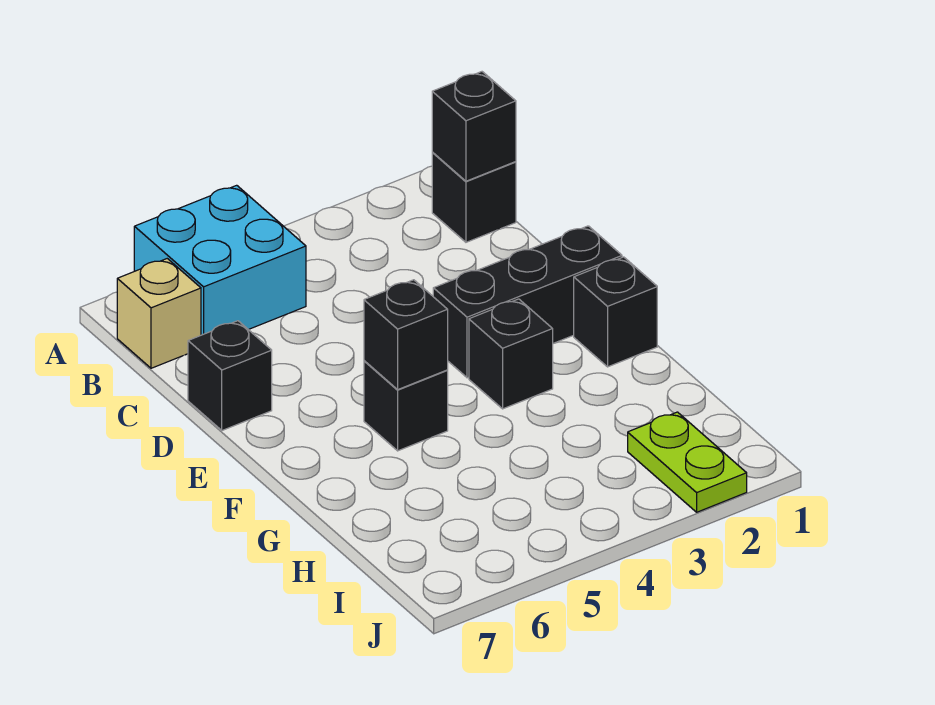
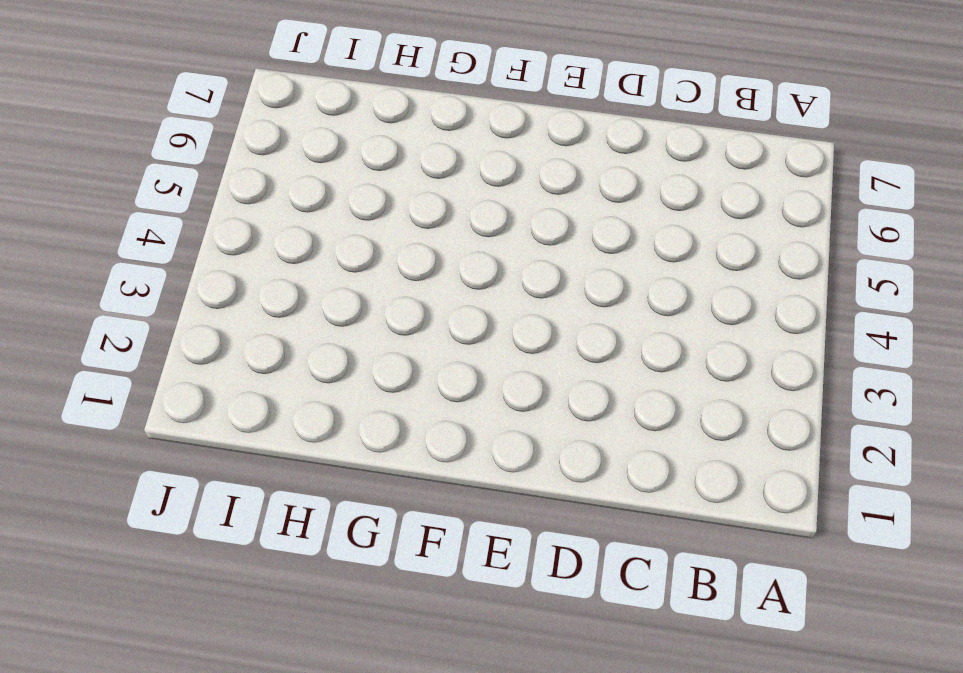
none -> cyan brick A5:B6 level 1
none -> black brick B1 level 1

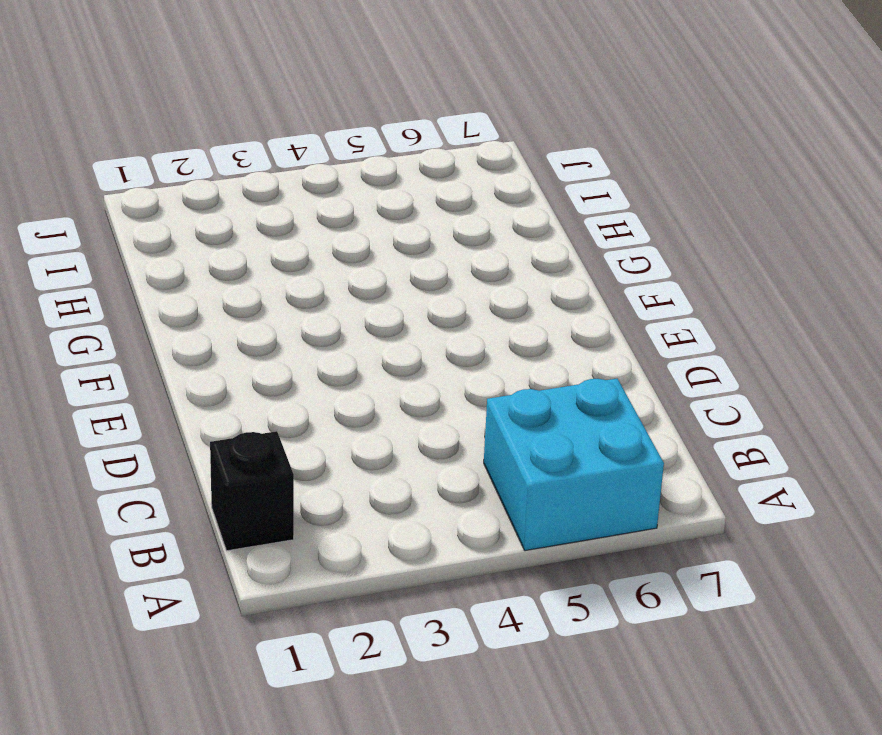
none -> tan brick B7 level 1
none -> black brick D7 level 1

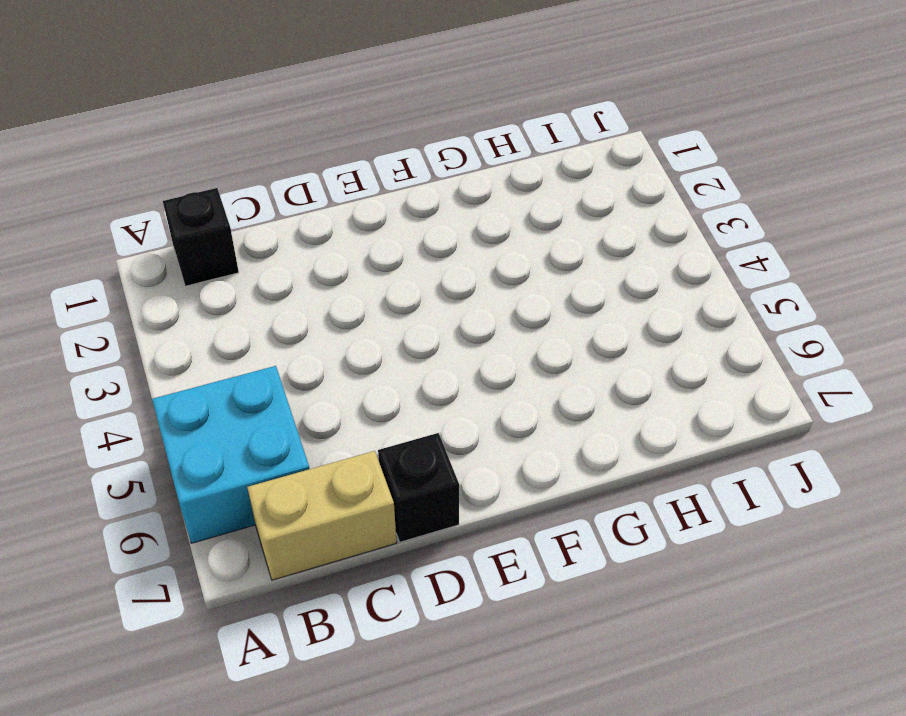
tan brick B7:C7 level 1 -> tan brick B7 level 1
none -> black brick E1:E3 level 1
none -> black brick F1 level 1

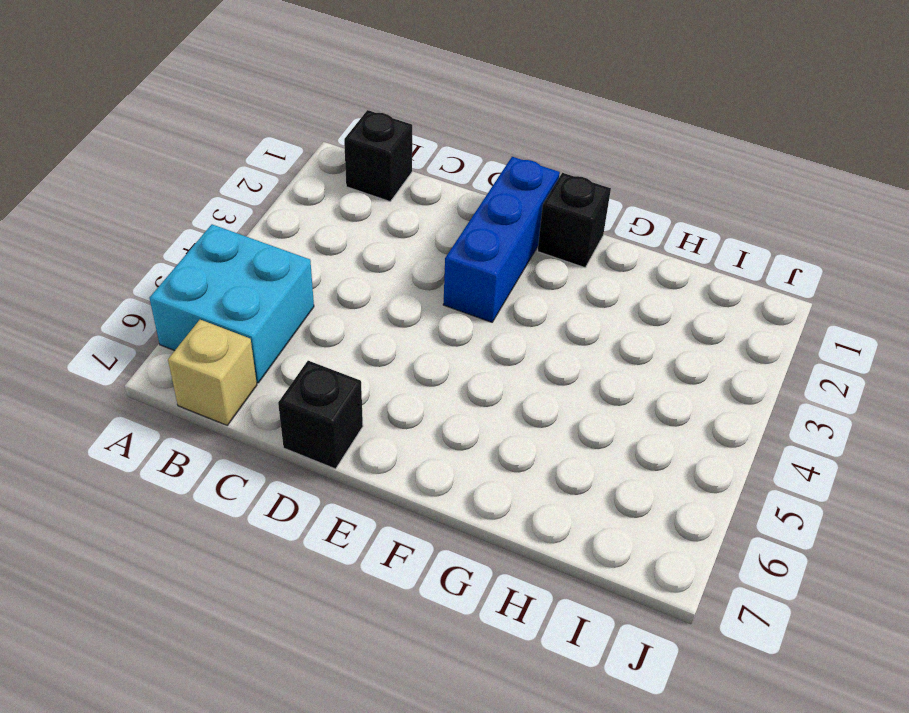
blue brick E1:E3 level 1 -> black brick E1:E3 level 1
none -> black brick F3 level 1
none -> black brick F5 level 1

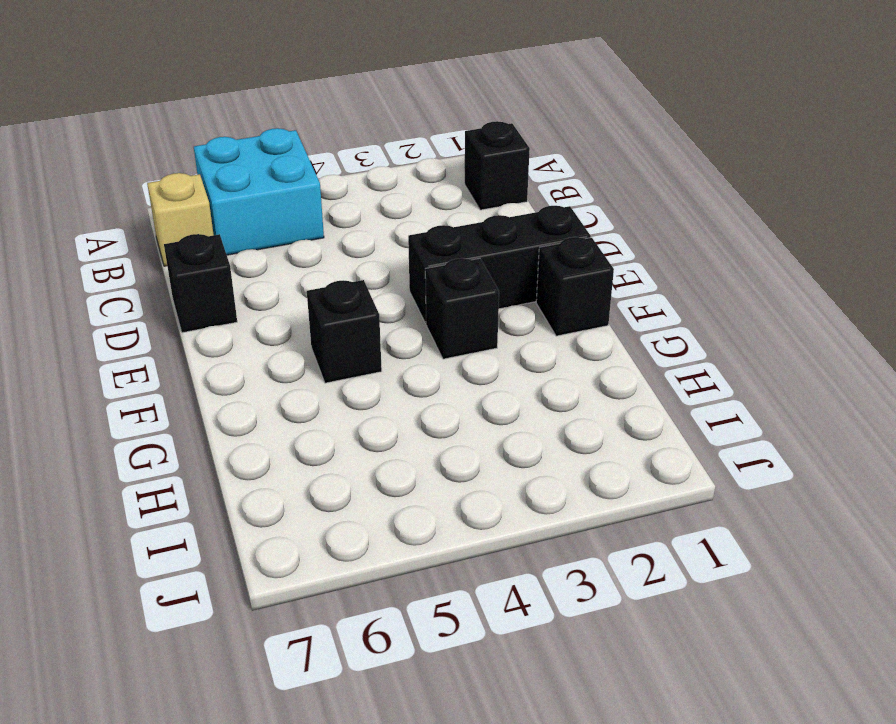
none -> lime plate I2:J2 level 1
none -> black brick B1 level 2

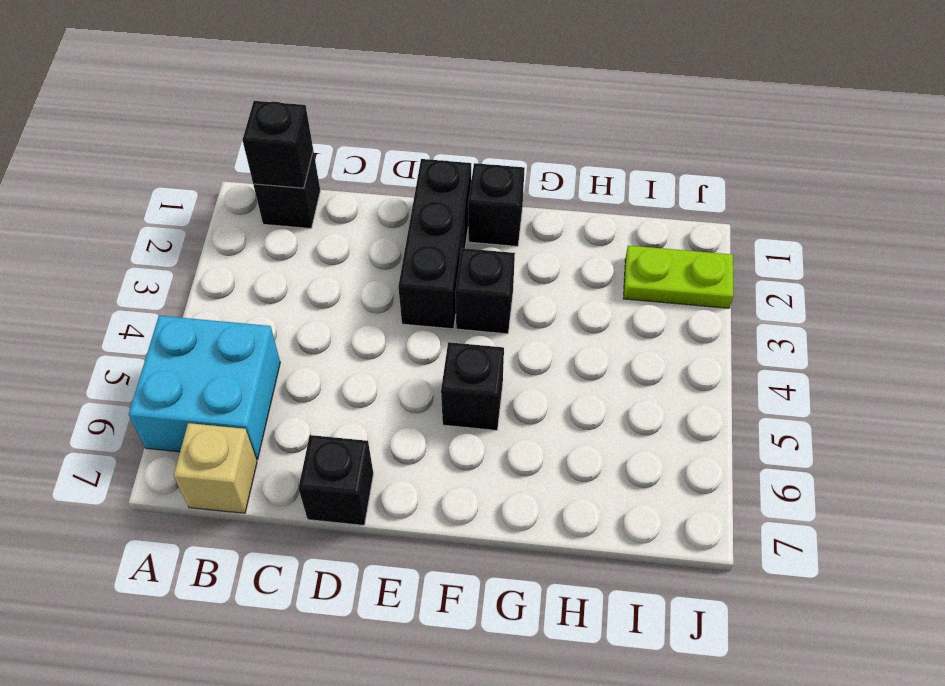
none -> black brick F5 level 2

